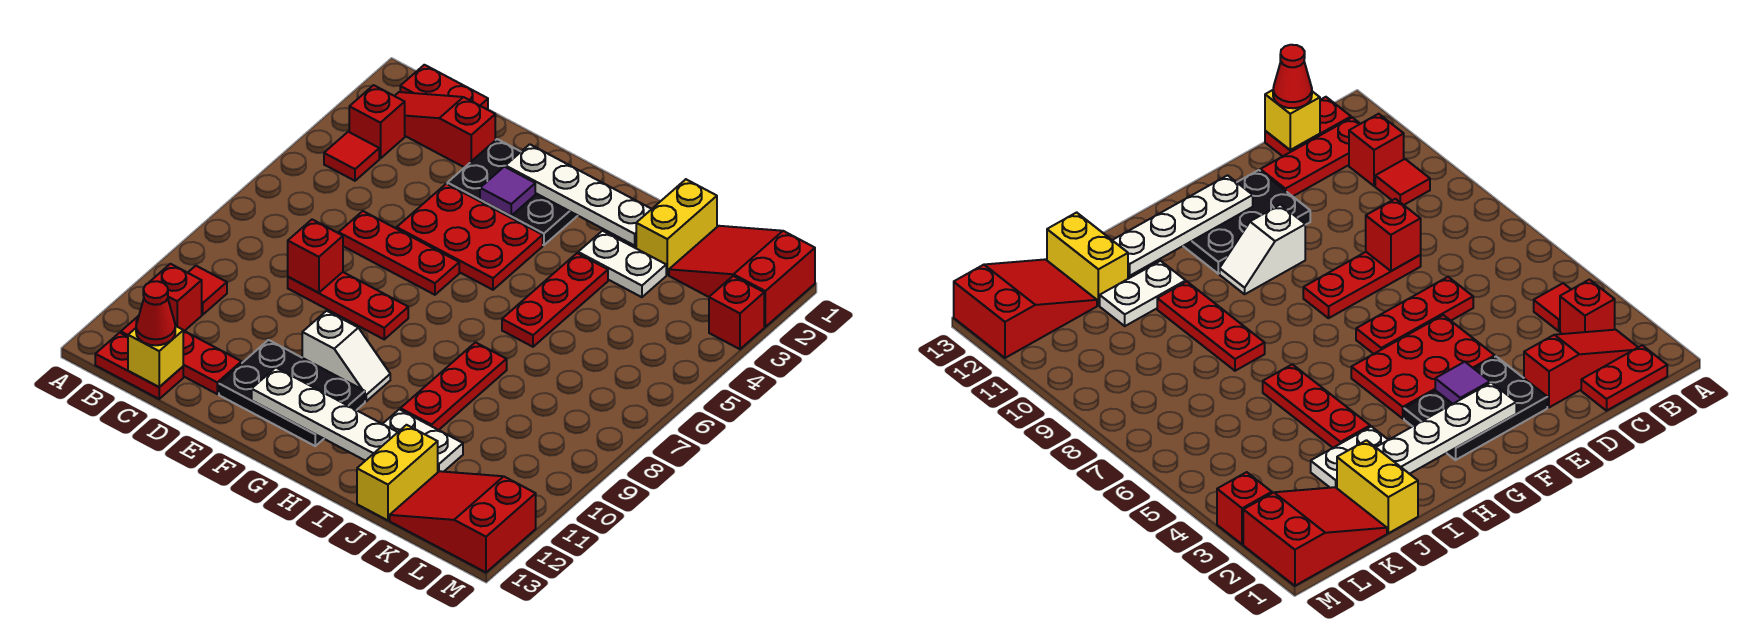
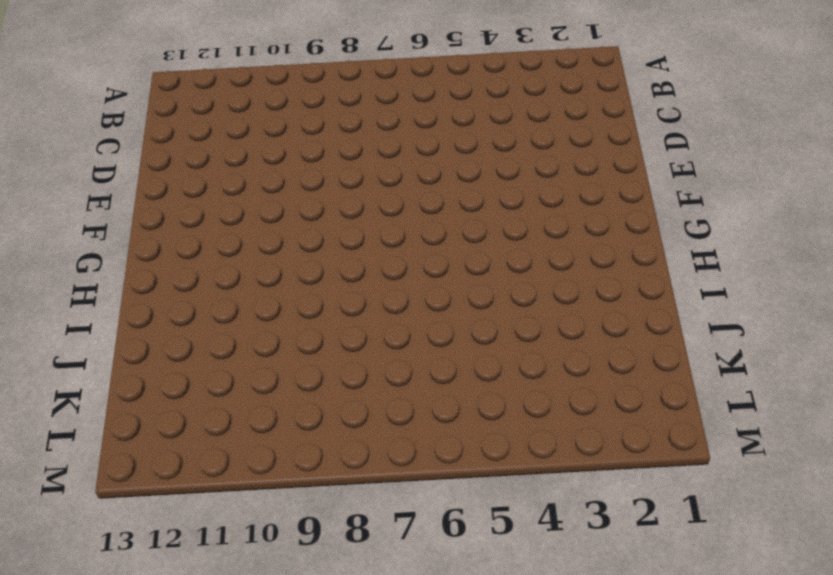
none -> red plate B1:C1 level 1
none -> red slope B2:D2 level 1 top D
none -> red brick B3 level 1

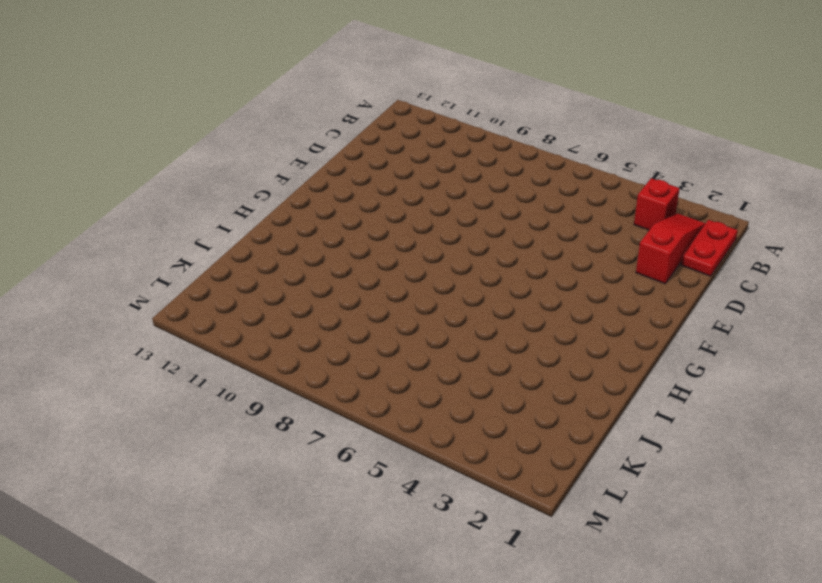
none -> red tile B4 level 1
none -> red tile B10 level 1
none -> red brick B11 level 1

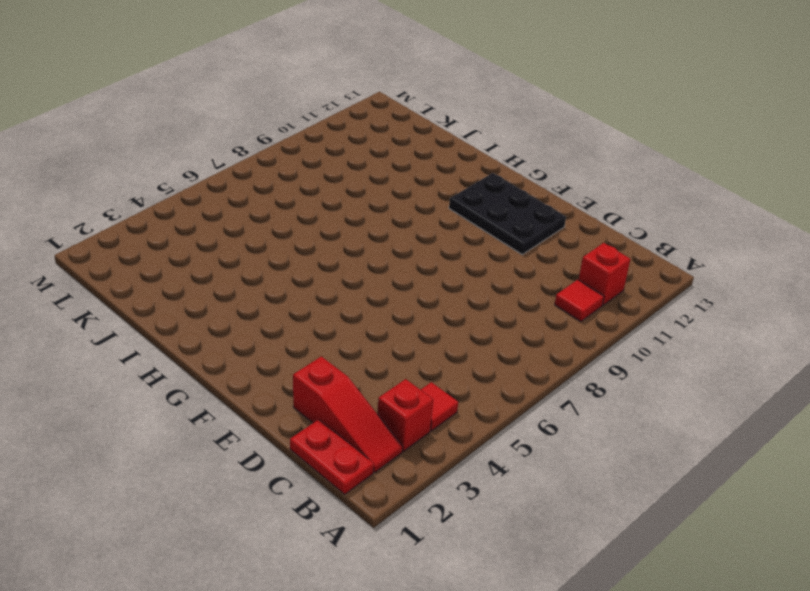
none -> red plate B12:D12 level 1
none -> red plate B13:C13 level 1
none -> red plate D6:F6 level 1

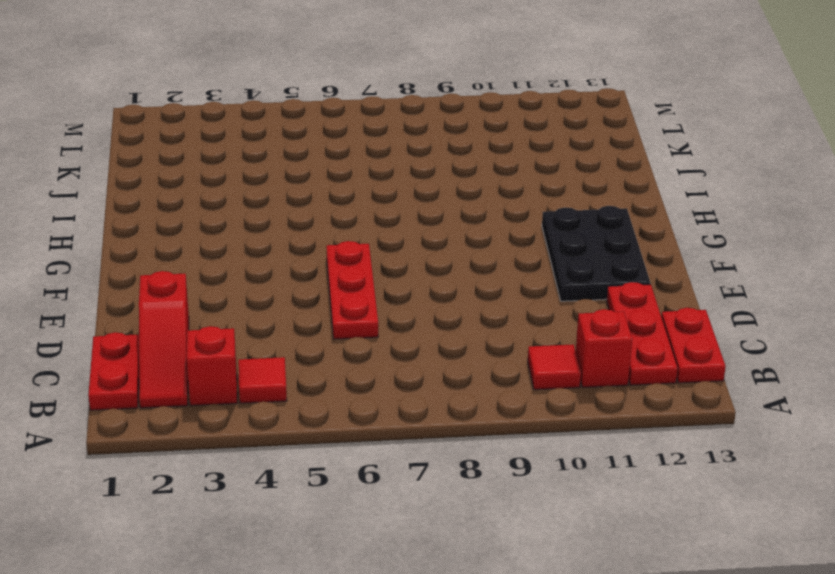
none -> red plate D8:F8 level 1
none -> black plate E2:G3 level 1
none -> red plate E4:G5 level 1

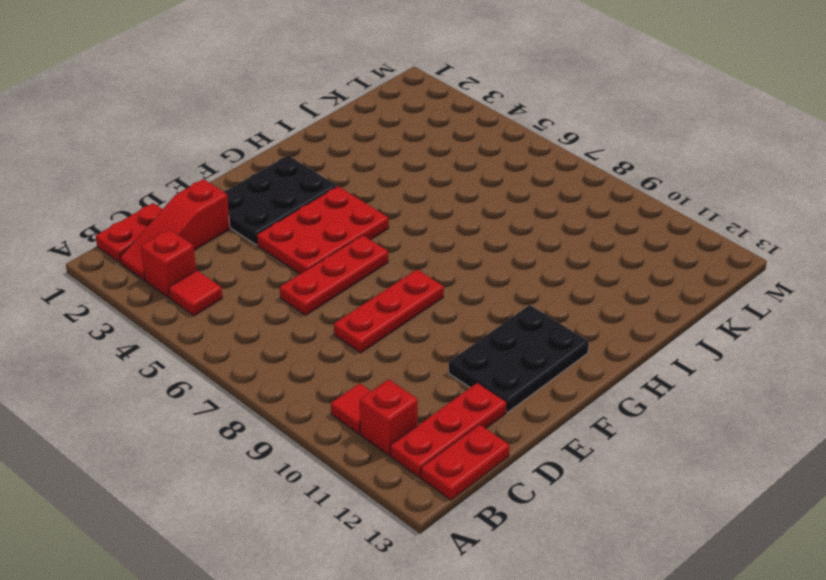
none -> white slope F10:G10 level 1 top F
none -> white plate I3:J3 level 1
none -> red plate I4:I6 level 1

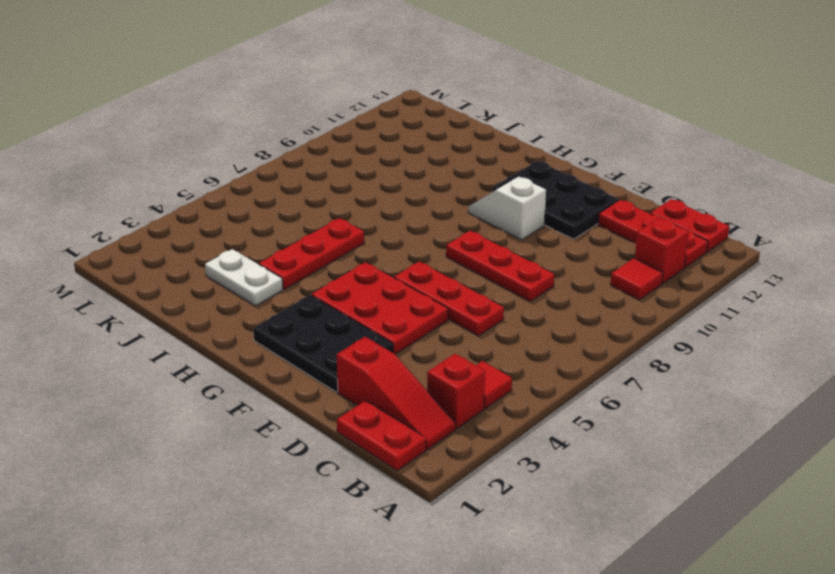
none -> red plate I8:I10 level 1
none -> white plate I11:J11 level 1
none -> yellow brick J1:J2 level 1

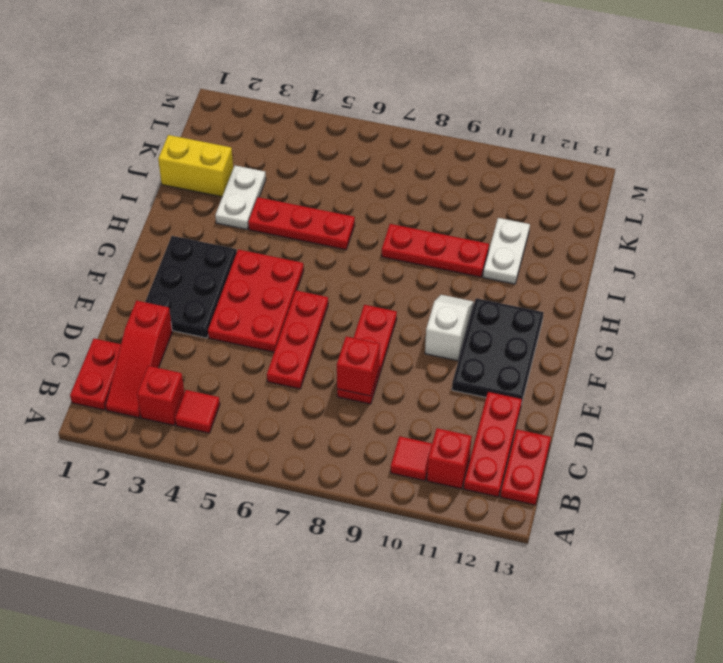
none -> yellow brick J12:J13 level 1
none -> red slope K1:M2 level 1 top M
none -> red slope K12:M13 level 1 top M

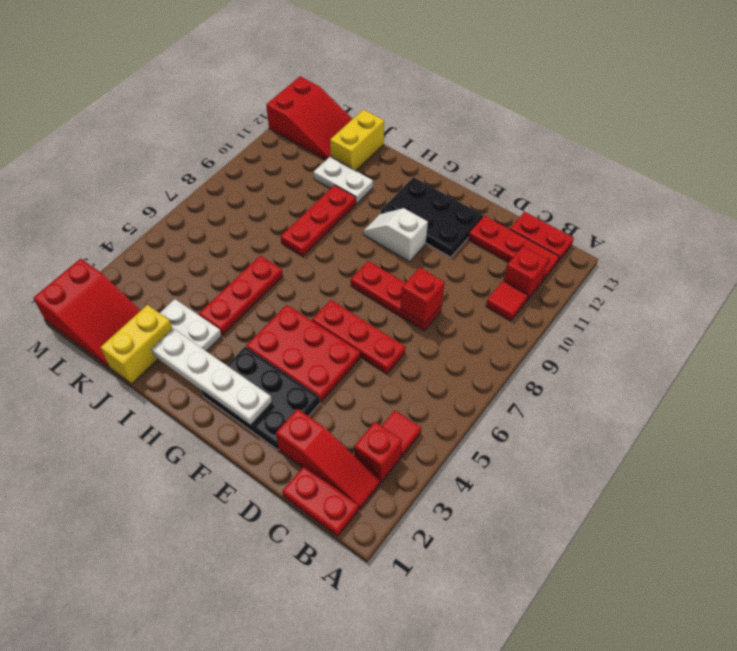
none -> red brick M3 level 1
none -> yellow brick C13 level 2
none -> purple tile F3 level 2

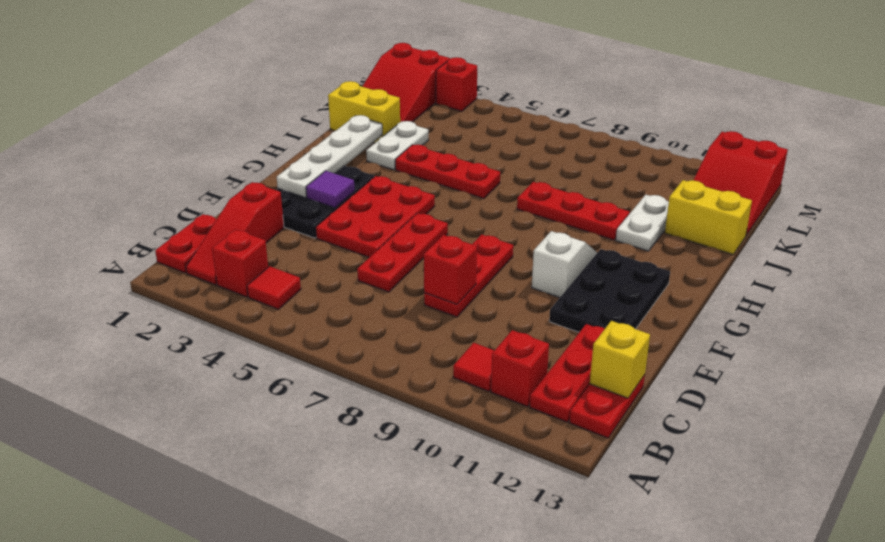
none -> white plate F12:I12 level 2
none -> red cone C13 level 3

